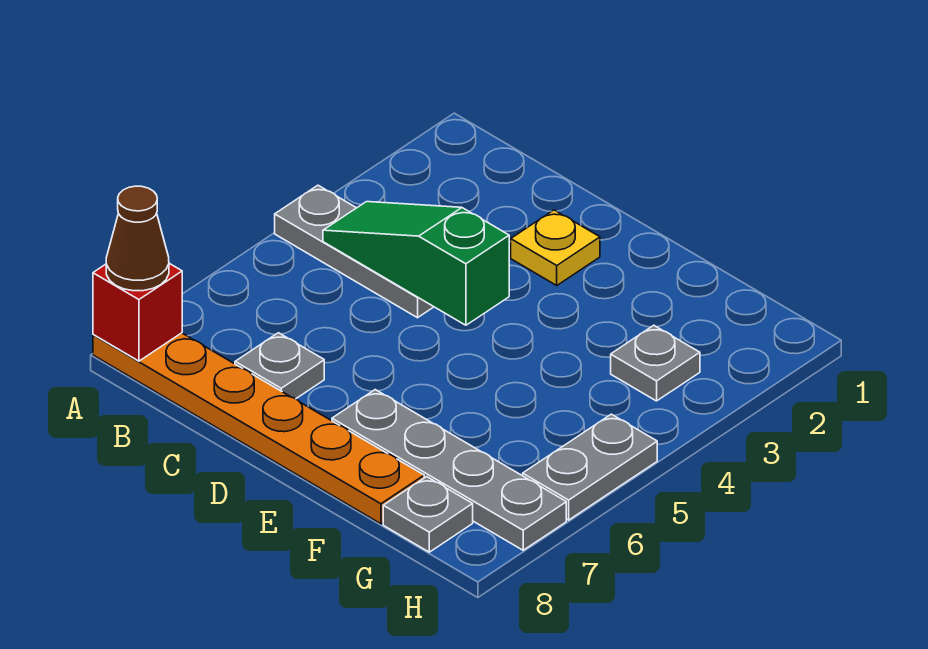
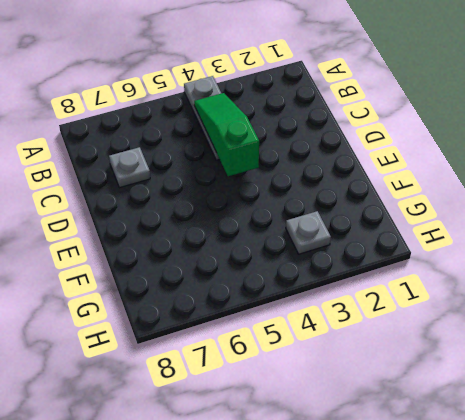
none -> orange plate A8:F8 level 1
none -> yellow plate D2 level 1

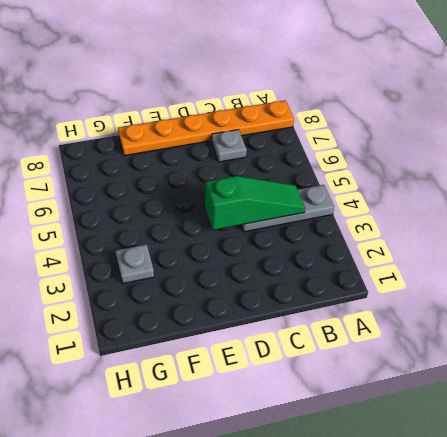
none -> yellow plate D2 level 1
none -> grey plate E7:H7 level 1

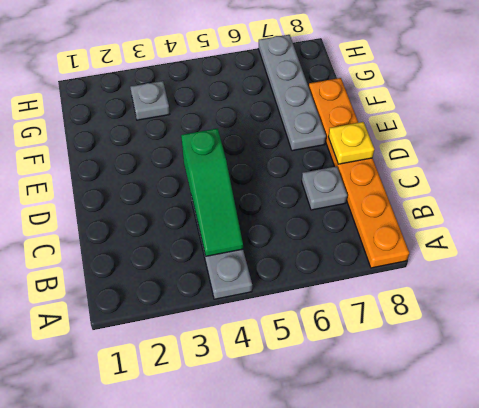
yellow plate D8 level 2 -> yellow plate D2 level 1
none -> grey plate G8 level 1
none -> grey plate H5:H6 level 1

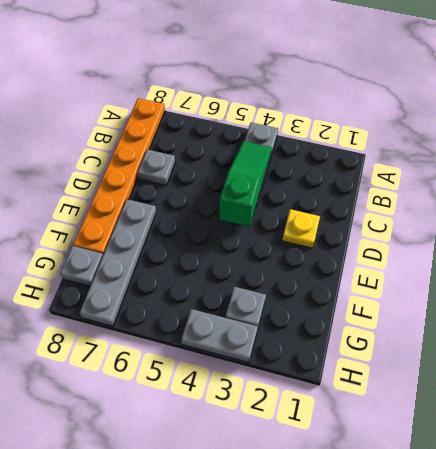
grey plate H3:H4 level 1 -> grey plate H5:H6 level 1
none -> red brick A8 level 2
none -> brown cone A8 level 3

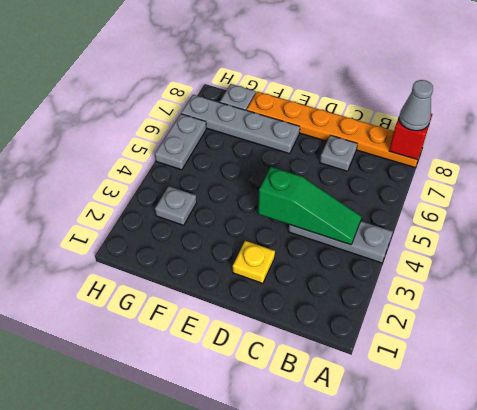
grey cone A8 level 3 -> brown cone A8 level 3

